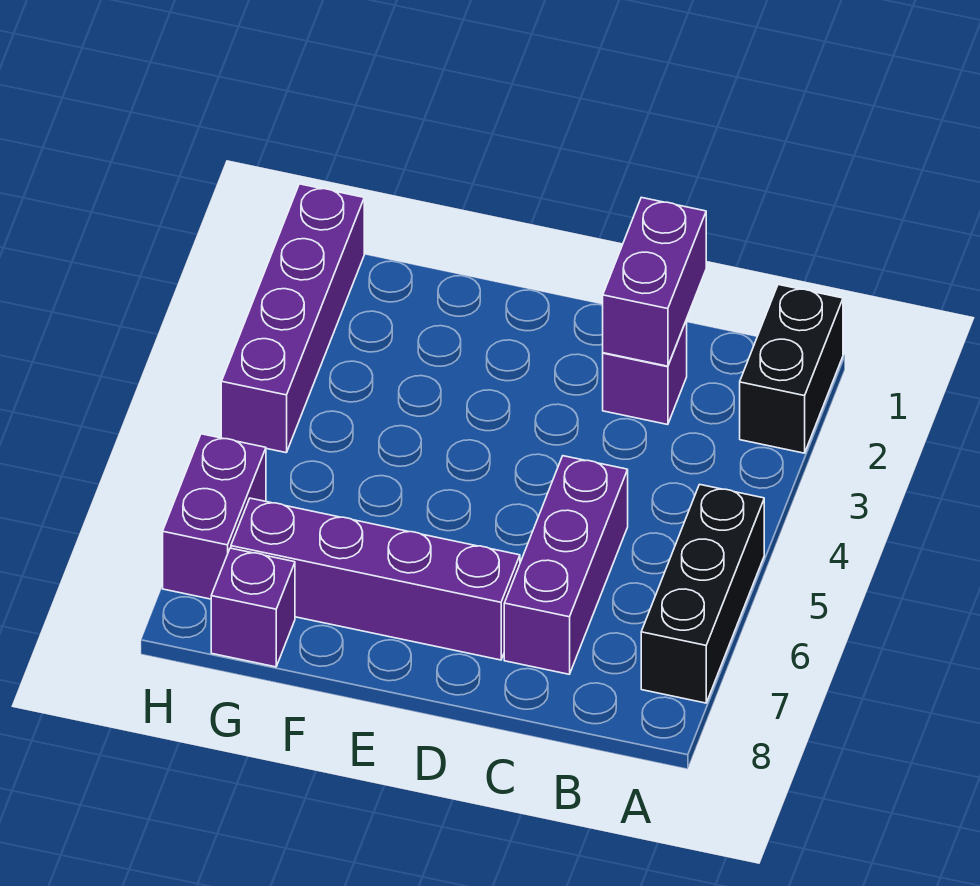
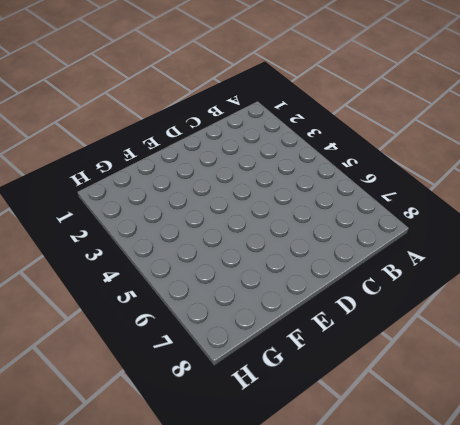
none -> black brick A1:A2 level 1
none -> black brick A5:A7 level 1

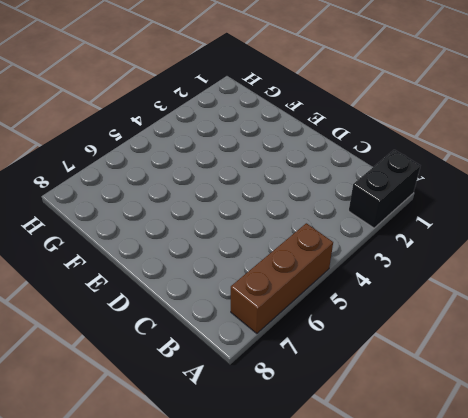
brown brick A5:A7 level 1 -> black brick A5:A7 level 1
none -> purple brick C2 level 1
none -> purple brick C5:C7 level 1

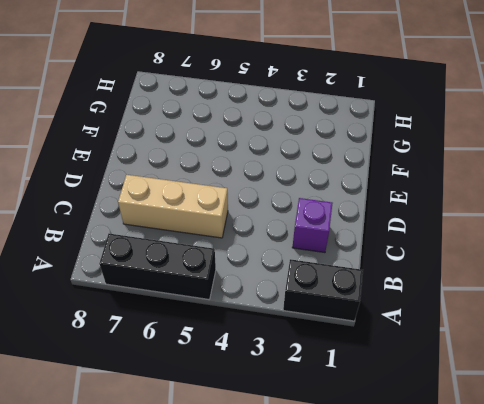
tan brick C5:C7 level 1 -> purple brick C5:C7 level 1
none -> purple brick D7:G7 level 1
none -> purple brick G8 level 1

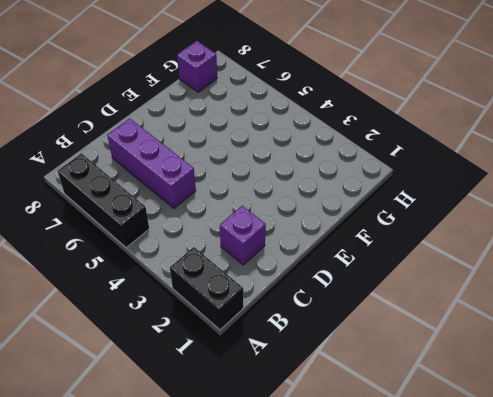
none -> purple brick D7:G7 level 1
none -> purple brick H1:H4 level 1

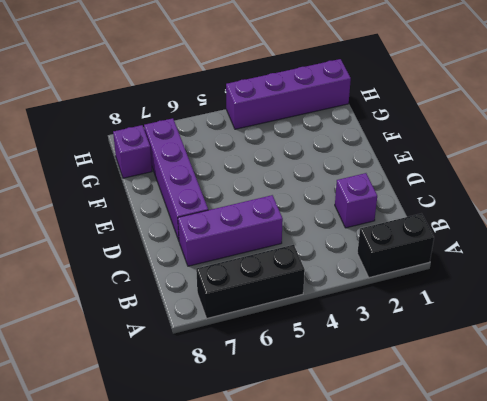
none -> purple brick H6:H7 level 1
none -> purple brick C1:C2 level 2

